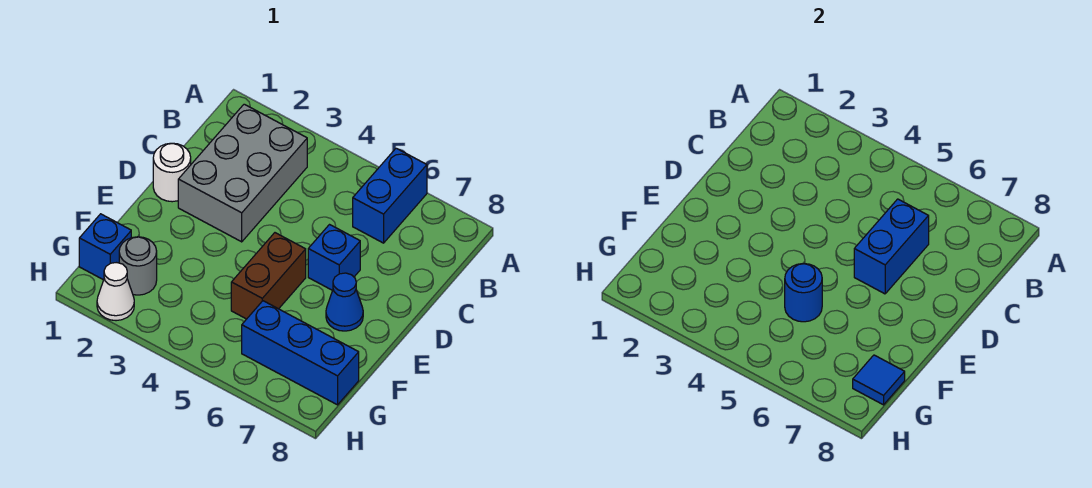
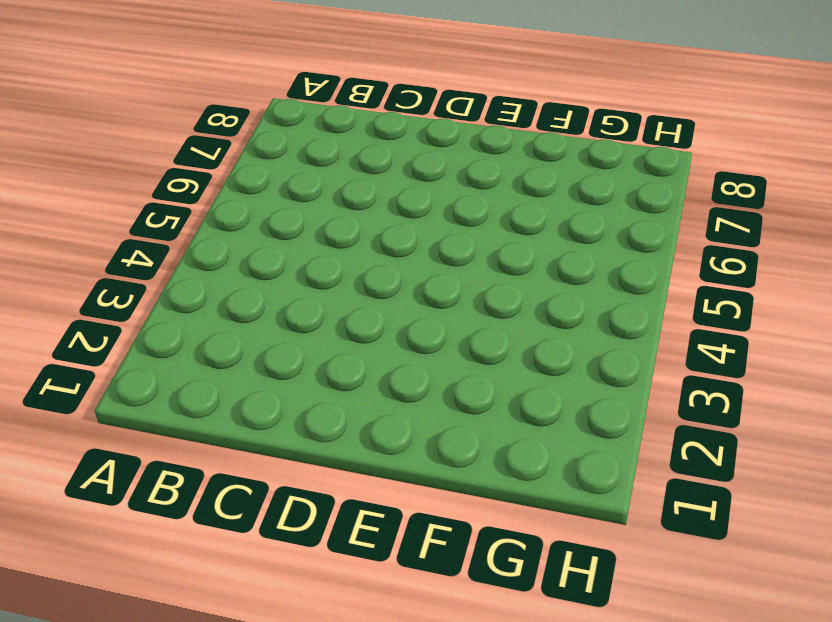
none -> blue brick A6:B6 level 1
none -> grey brick B2:D3 level 1
none -> white round brick D1 level 1

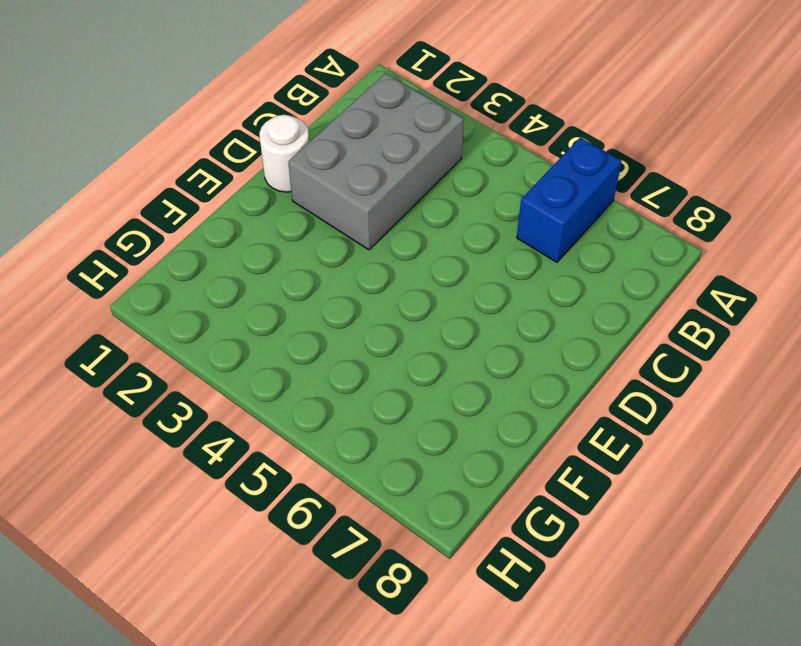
none -> blue brick D6 level 1
none -> brown brick E5:F5 level 1
none -> blue cone E7 level 1

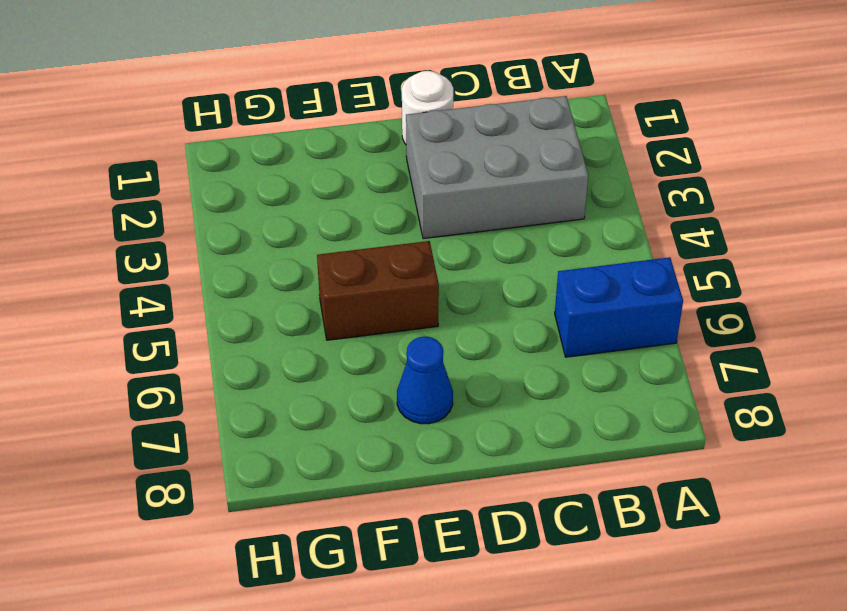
none -> blue brick D6 level 1
none -> blue brick G1 level 1
none -> grey round brick G2 level 1

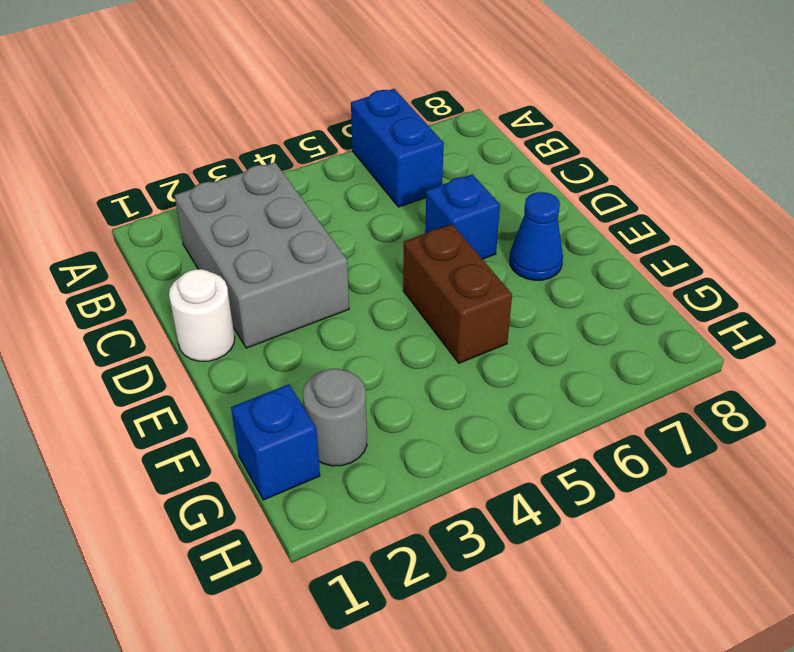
none -> blue brick G6:G8 level 1
none -> white cone H2 level 1
none -> blue brick C6:D6 level 2

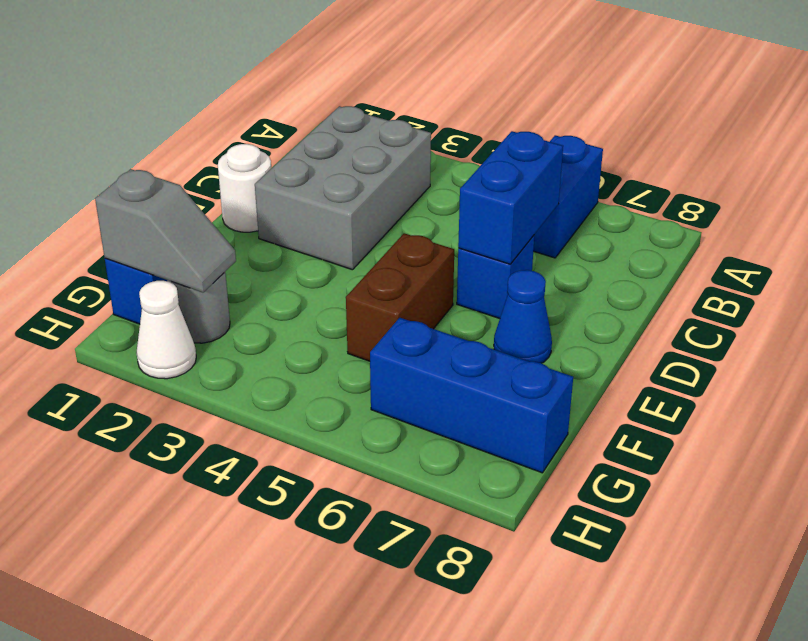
grey slope G1:G2 level 2 top 1 -> none
none -> blue round brick F5 level 2
none -> blue tile G8 level 2

